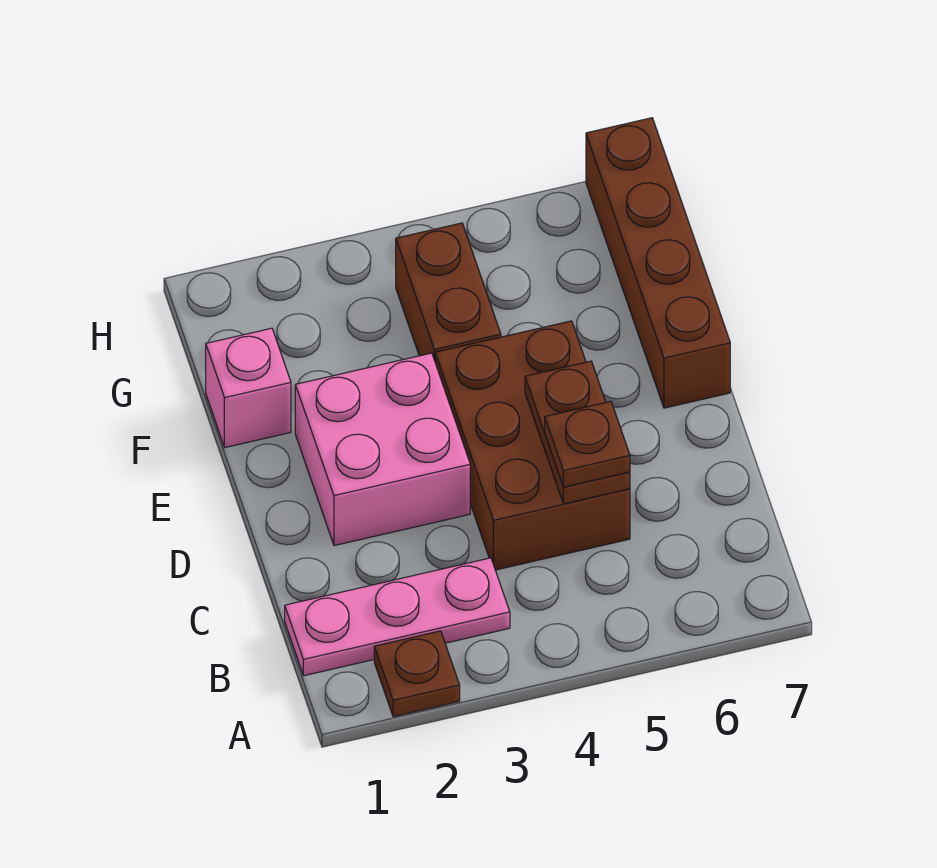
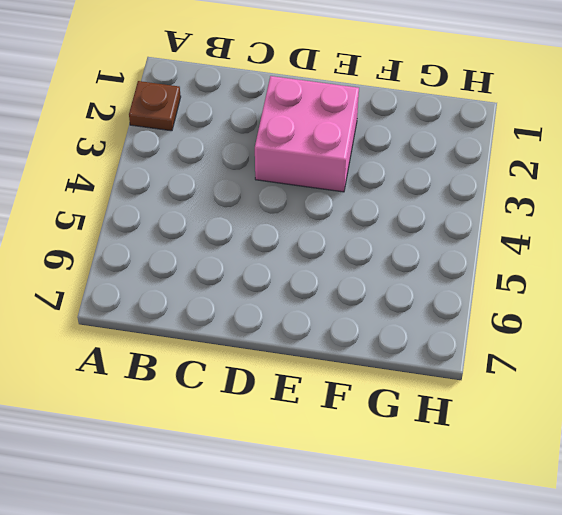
none -> pink plate B1:B3 level 1
none -> brown brick C4:E5 level 1

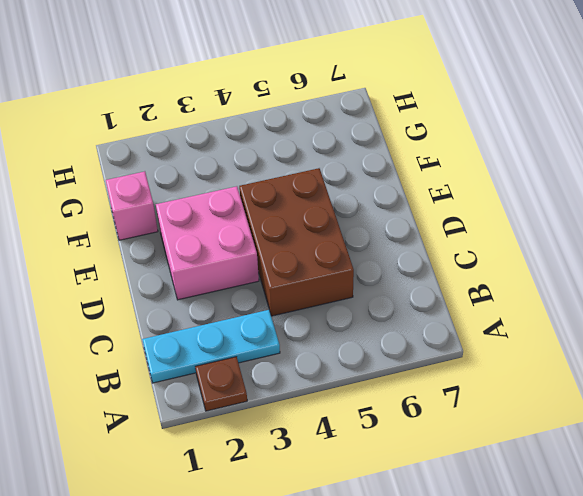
cyan plate B1:B3 level 1 -> pink plate B1:B3 level 1
none -> brown brick E7:H7 level 1
none -> brown brick F4:G4 level 1

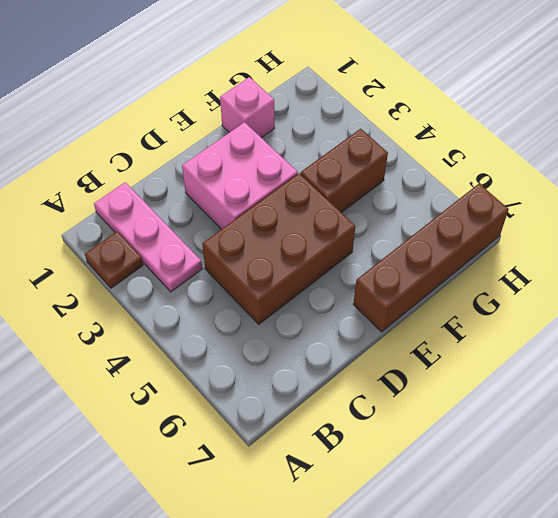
none -> brown plate C5:D5 level 2
none -> brown plate C5 level 3

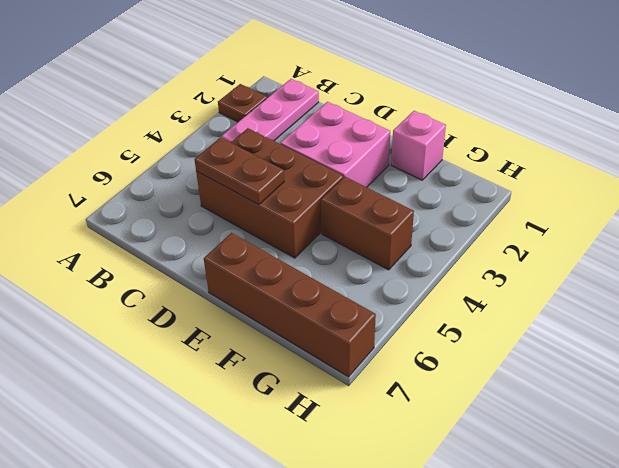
none -> brown plate C5 level 3

